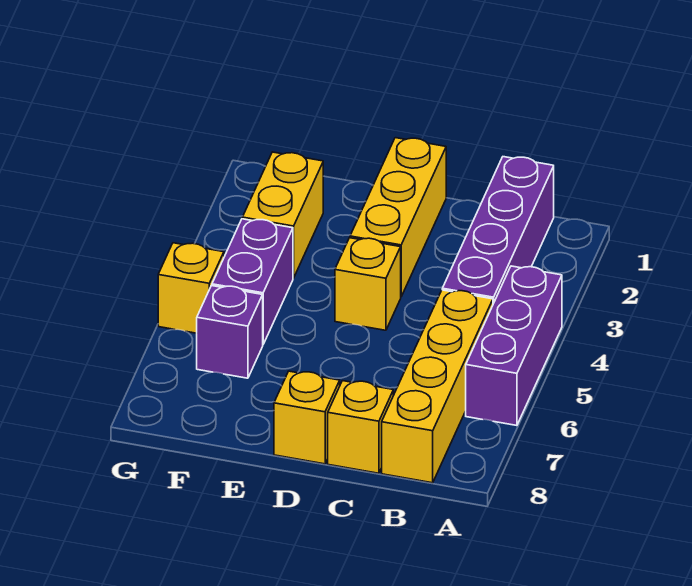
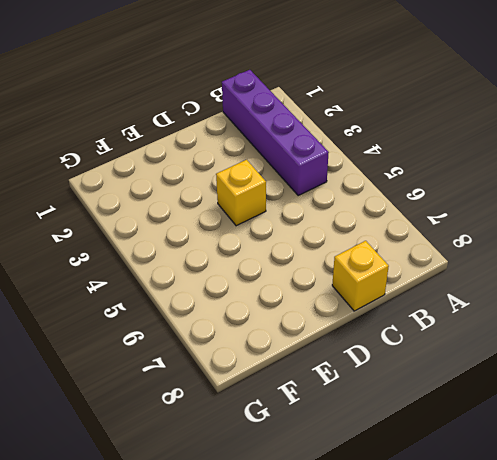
none -> purple brick A4:A6 level 1
none -> yellow brick B5:B8 level 1

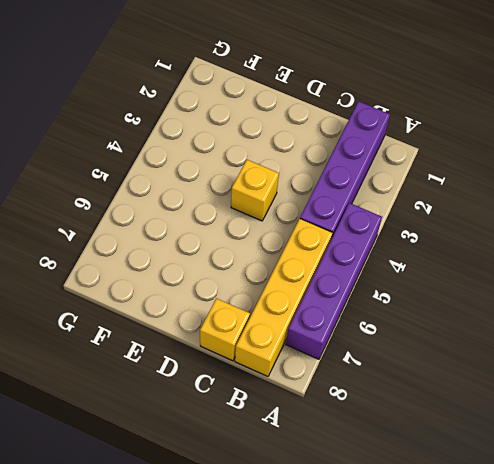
purple brick A4:A7 level 1 -> purple brick A4:A6 level 1
none -> yellow brick D1:D3 level 1
none -> yellow brick D8 level 1

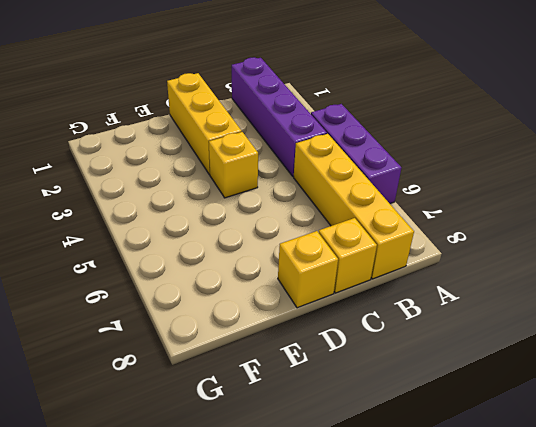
none -> yellow brick F2:F3 level 1
none -> purple brick F4:F5 level 1

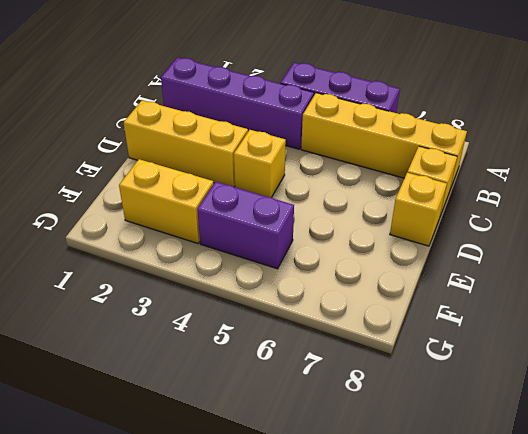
none -> purple brick F6 level 1
none -> yellow brick G5 level 1

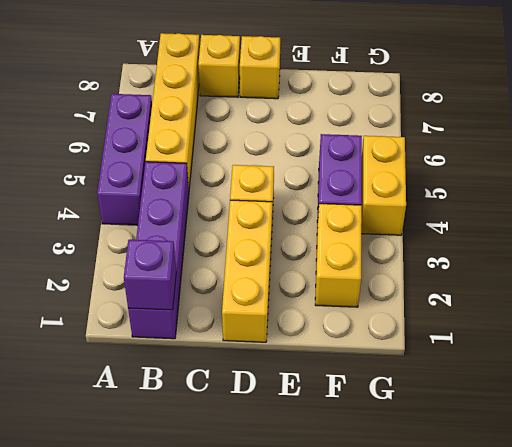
purple brick B1 level 2 -> purple brick F6 level 1
yellow brick G4:G5 level 1 -> yellow brick G5 level 1

